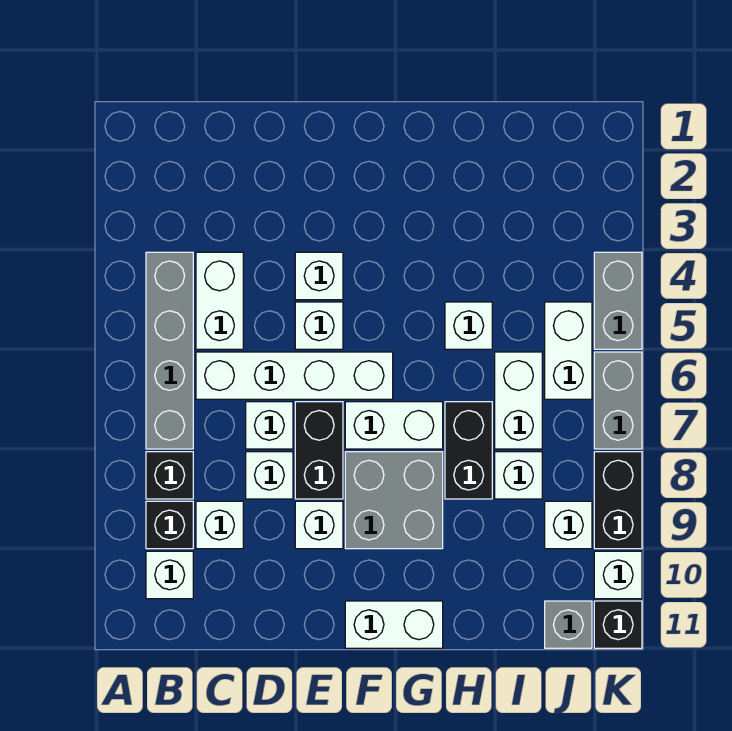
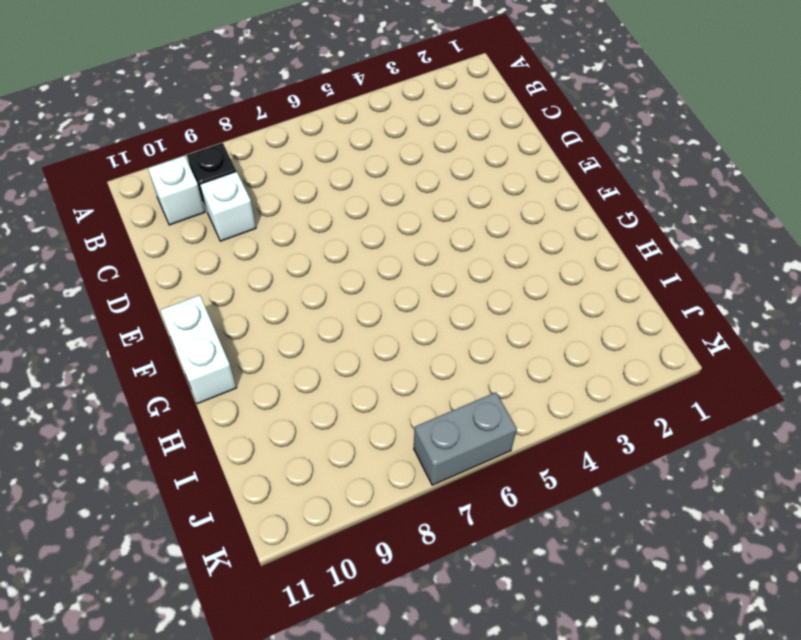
none -> grey brick B4:B7 level 1
none -> black brick B8 level 1
none -> white brick C4:C5 level 1

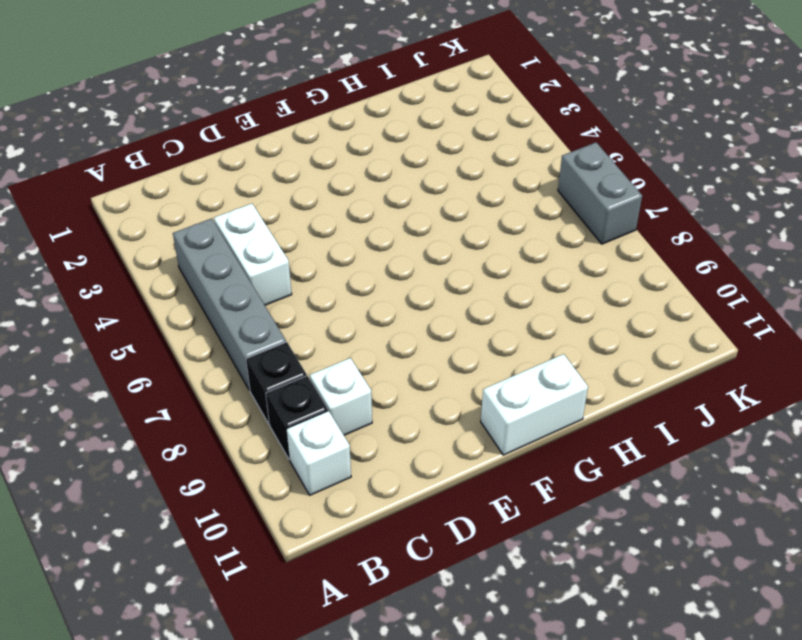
none -> white brick C6:F6 level 1
none -> white brick D7 level 1
none -> white brick D8 level 1

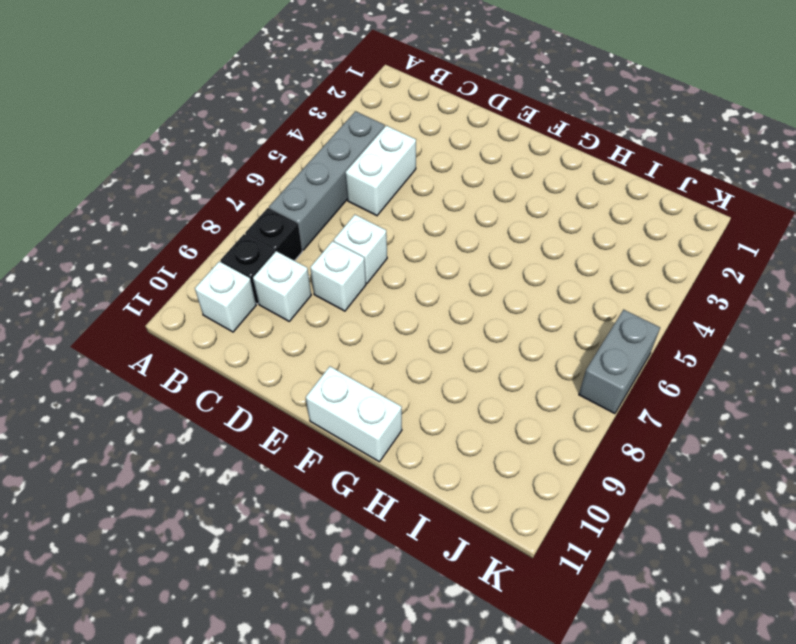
none -> white brick C6:F6 level 1
none -> white brick E4 level 1
none -> white brick E5 level 1

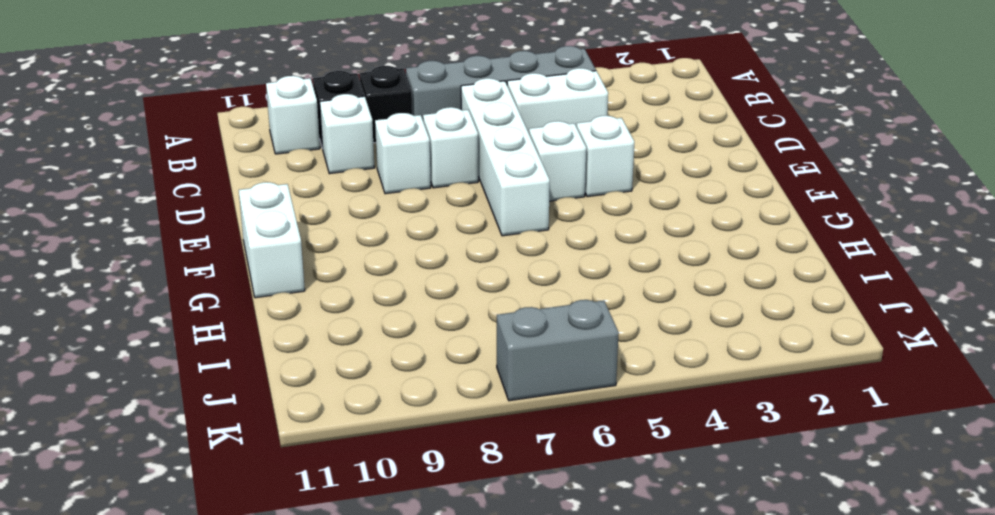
none -> black brick E7:E8 level 1
none -> white brick E9 level 1
none -> white brick F7:G7 level 1

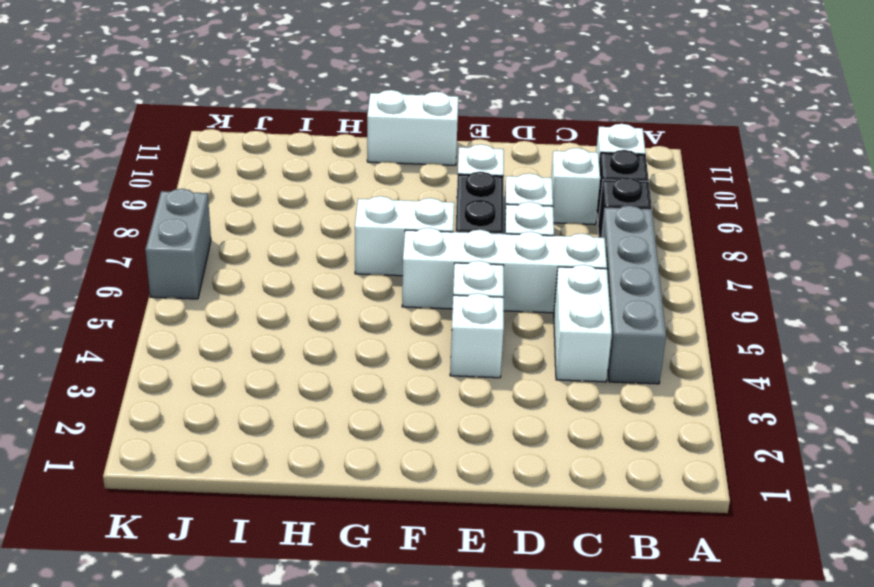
none -> grey brick F8:G9 level 1
none -> white brick H5 level 1
none -> black brick H7:H8 level 1

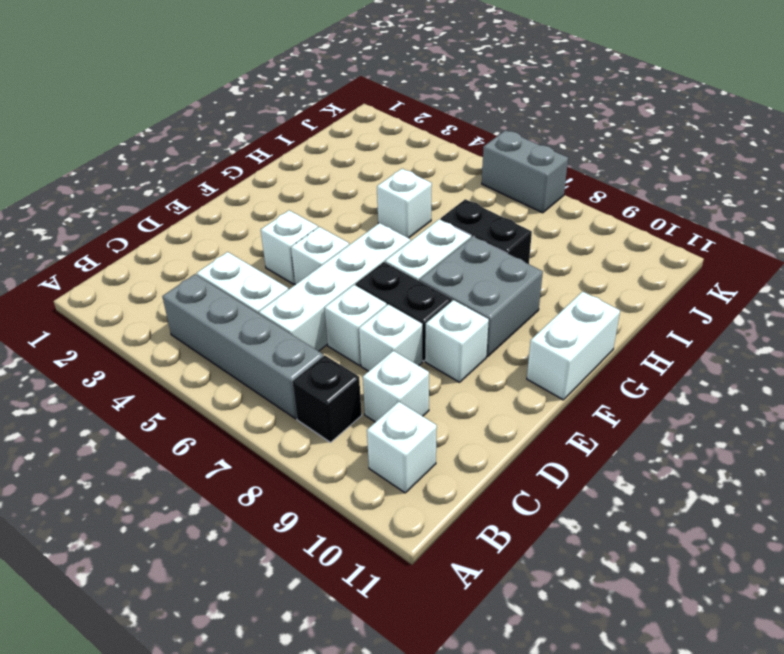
none -> black brick B9 level 1
none -> white brick I6:I7 level 1
none -> white brick I8 level 1

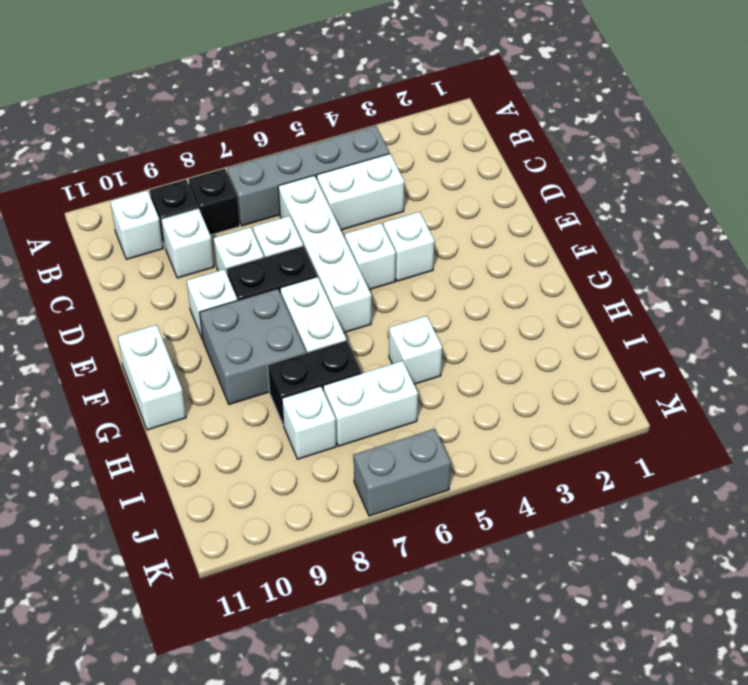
none -> white brick J5:J6 level 1
none -> white brick J9 level 1
none -> grey brick J11 level 1

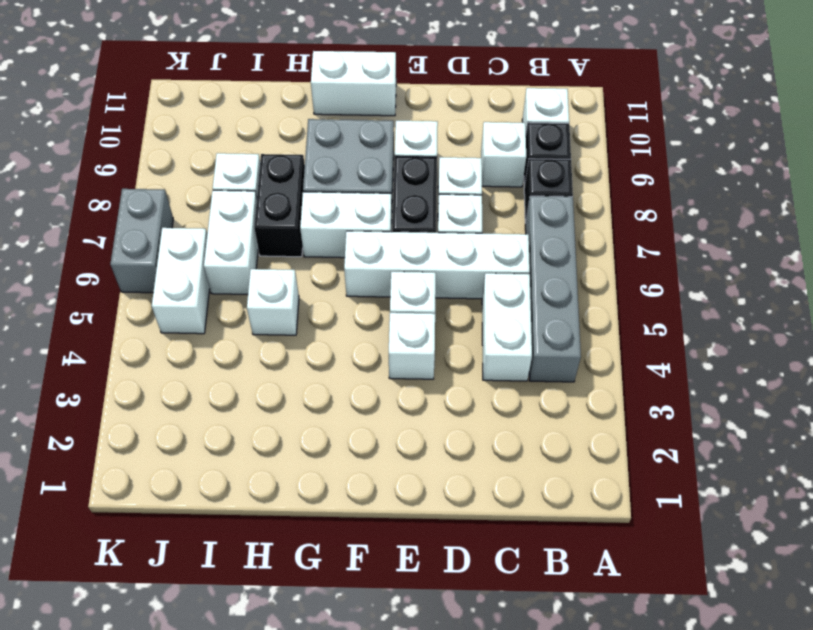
none -> white brick J9 level 1
none -> grey brick J11 level 1
none -> grey brick K4:K5 level 1

